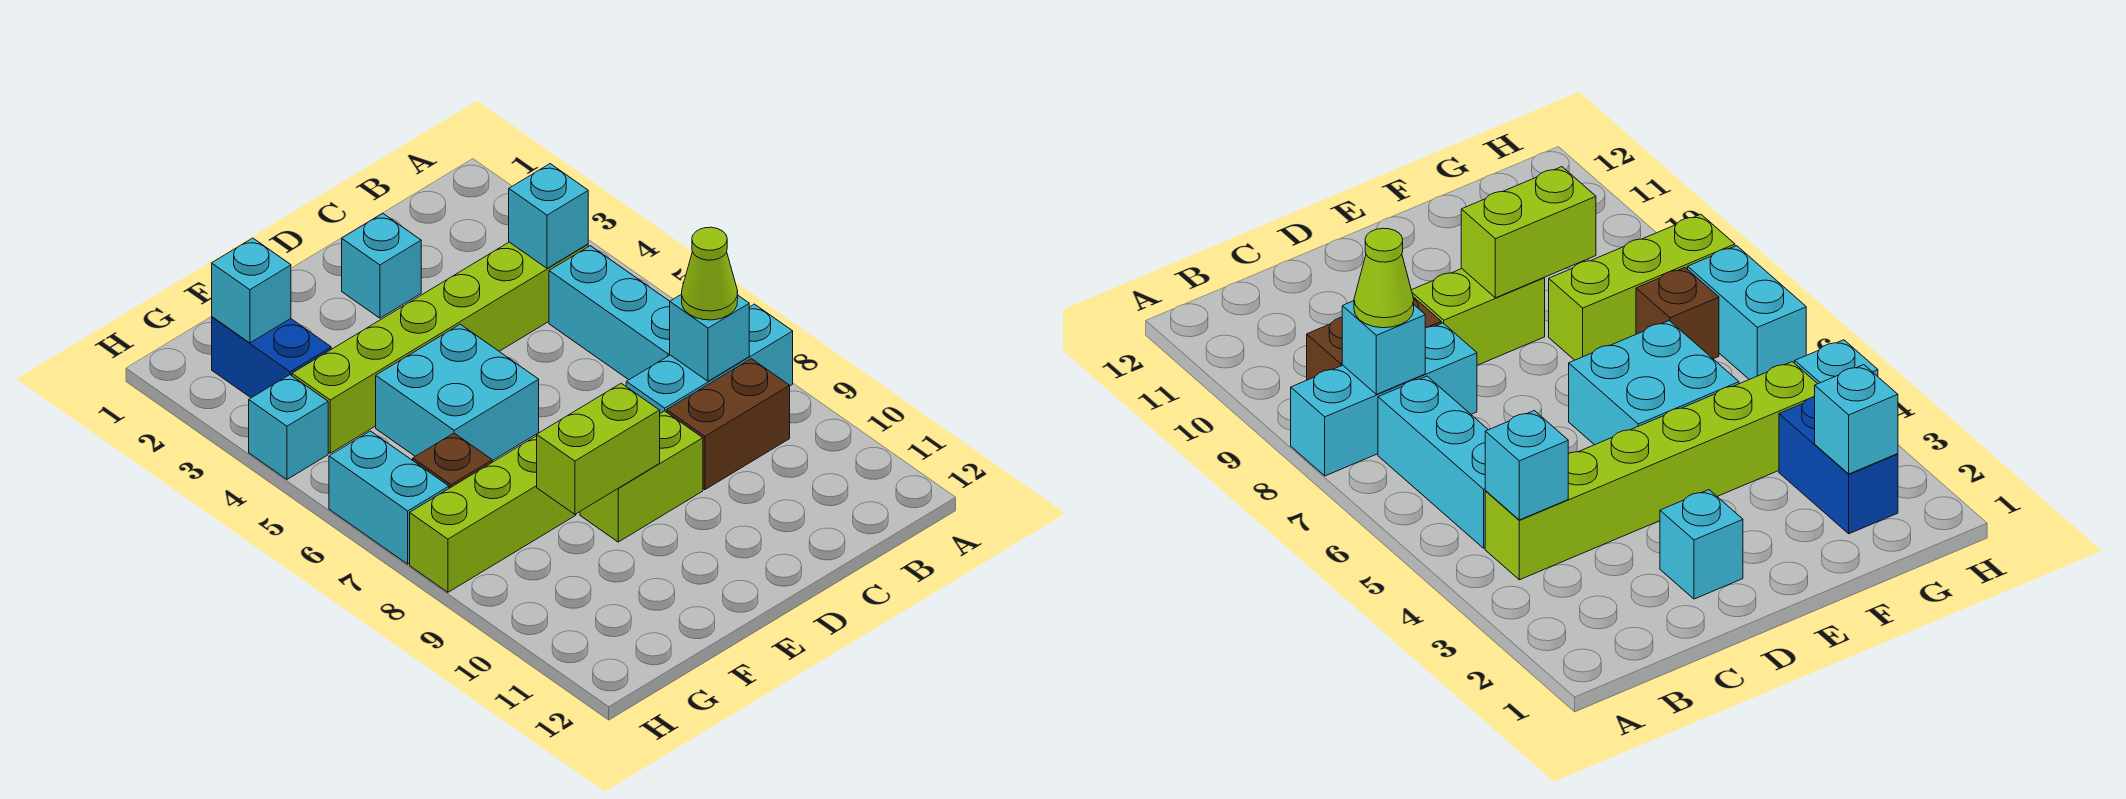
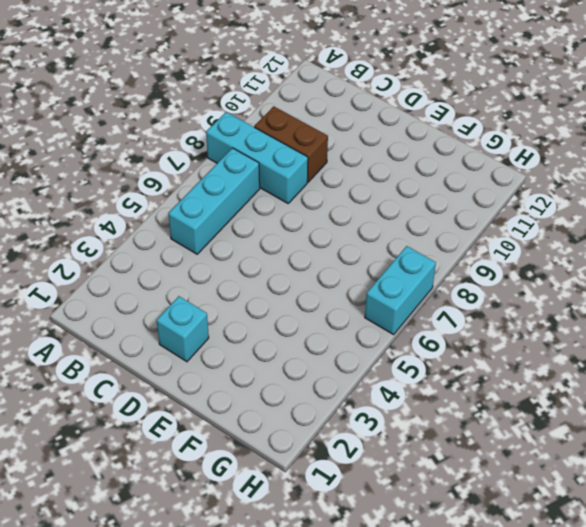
none -> lime brick B4:G4 level 1
none -> lime brick D9:E9 level 1
none -> cyan brick E5:F6 level 1

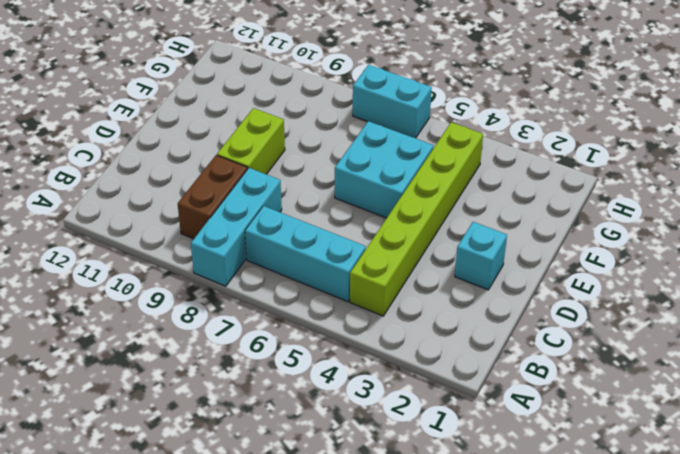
none -> lime brick F8:H8 level 1
none -> blue brick G2:G3 level 1
none -> brown brick G7 level 1

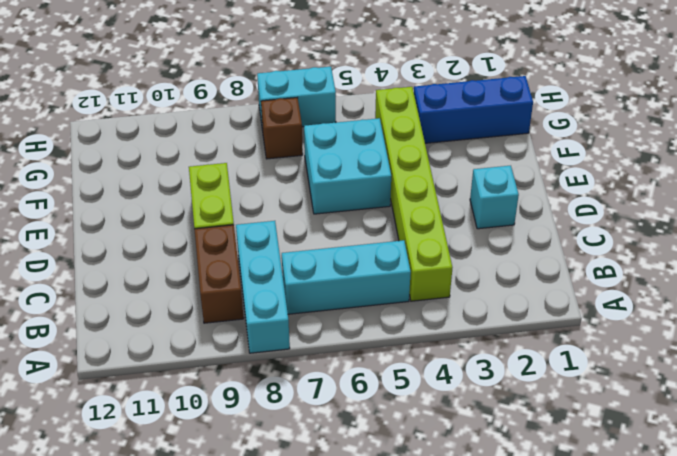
blue brick G1:G3 level 1 -> blue brick G2:G3 level 1
none -> lime brick F8:H8 level 1
none -> cyan brick H4 level 1
none -> cyan brick B4 level 2

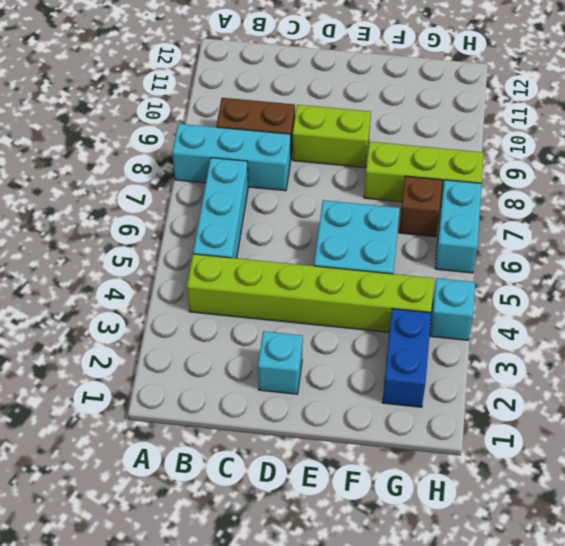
none -> cyan brick B4 level 2
none -> cyan brick B8 level 2
none -> lime brick E9:F9 level 2

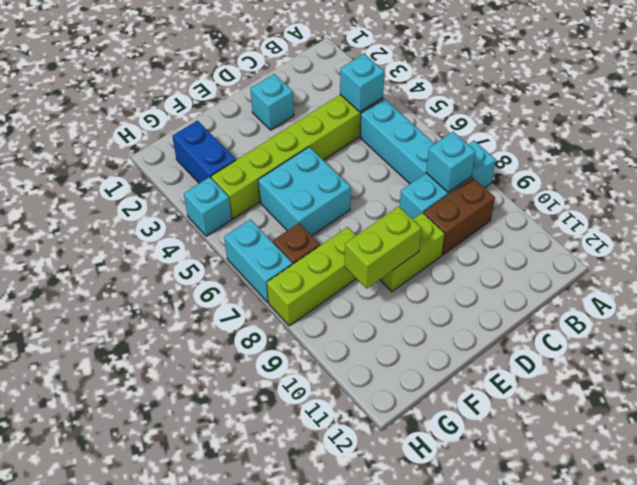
none -> cyan brick G2 level 2
none -> lime cone B8 level 3

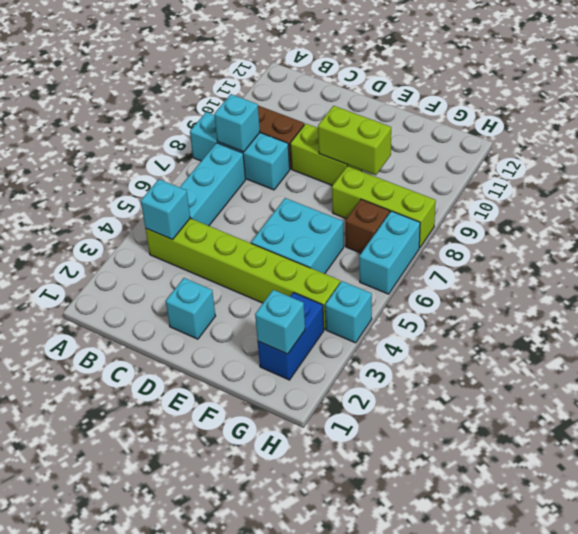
none -> lime cone B8 level 3

